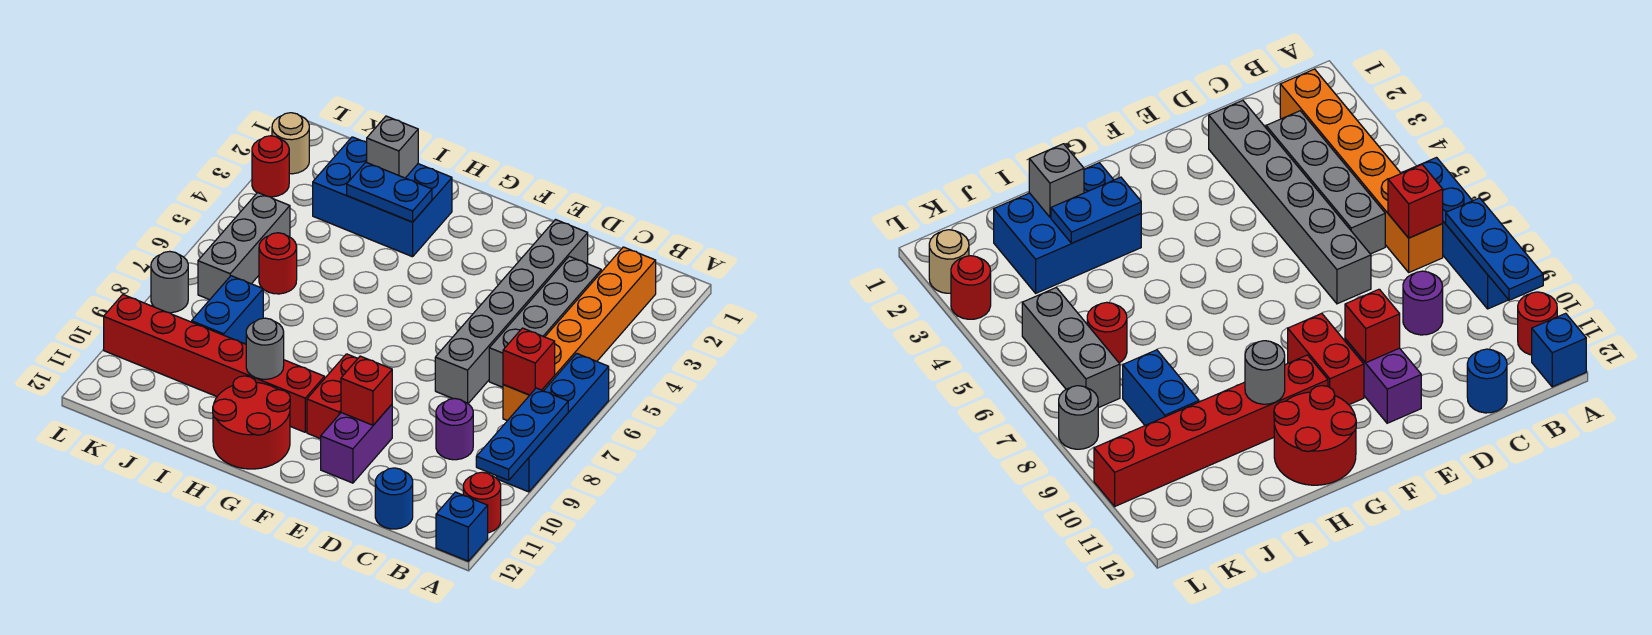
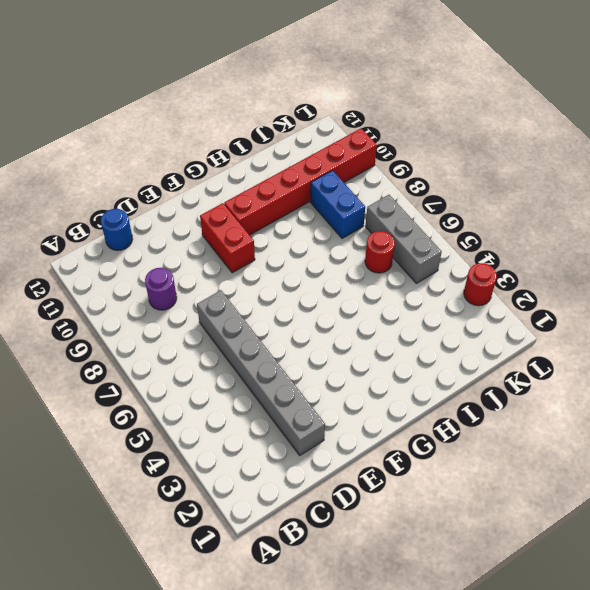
none -> blue brick A6:A9 level 1
none -> red round brick A11 level 1
none -> blue brick A12 level 1

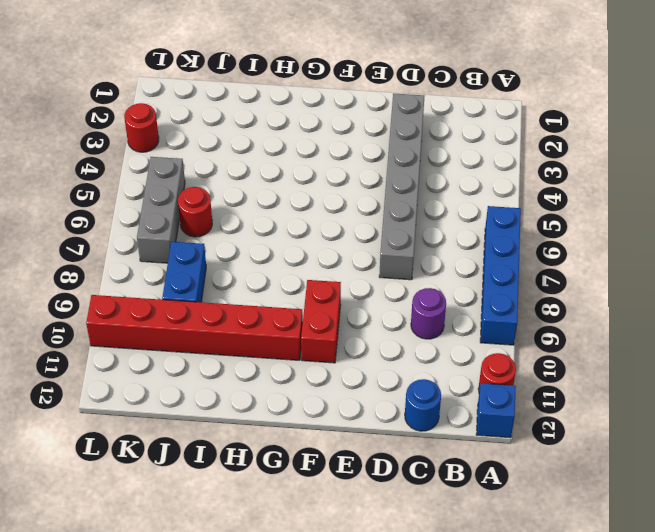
none -> orange brick B2:B7 level 1
none -> grey brick C3:C6 level 1
none -> purple brick E10:E11 level 1

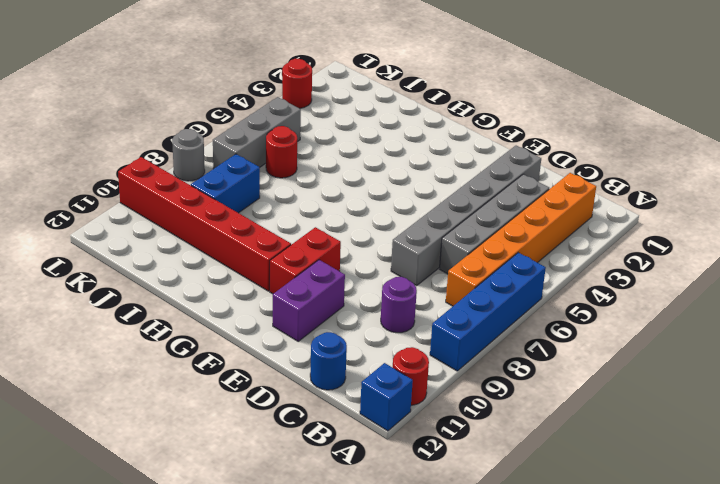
none -> red round brick G11:H12 level 1
none -> blue brick H2:J3 level 1
none -> tan round brick L2 level 1

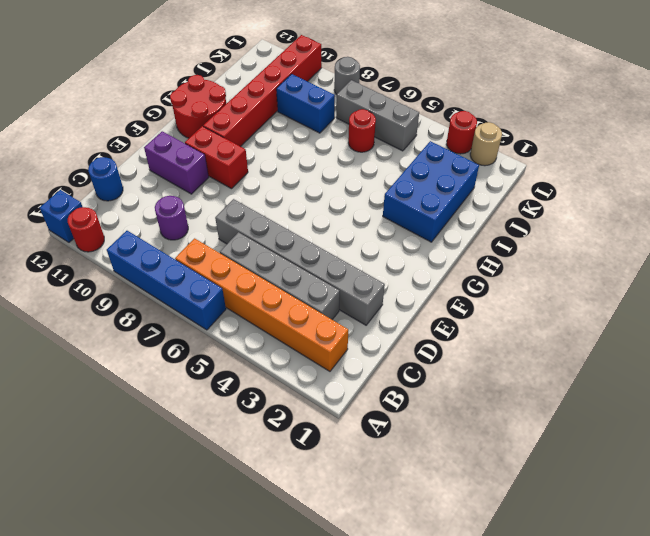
none -> blue plate A8:A10 level 2
none -> red brick B7 level 2
none -> red brick E10 level 2

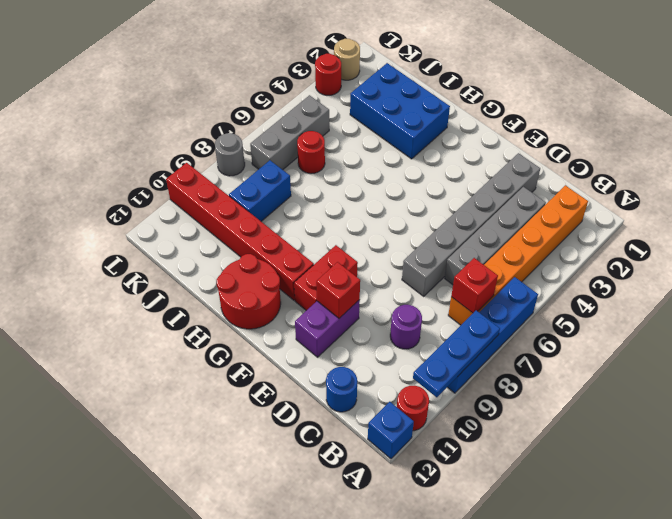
none -> blue plate H3:I3 level 2
none -> grey round brick H10 level 2
none -> grey brick I2 level 2

